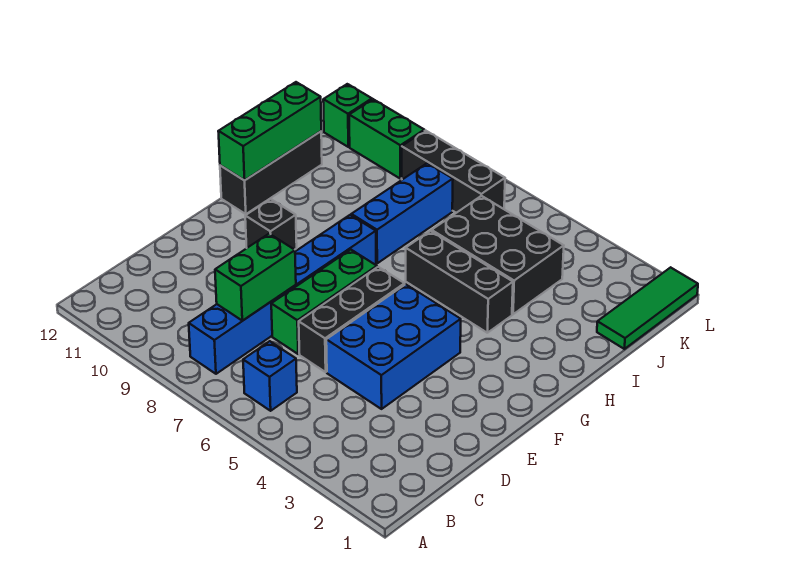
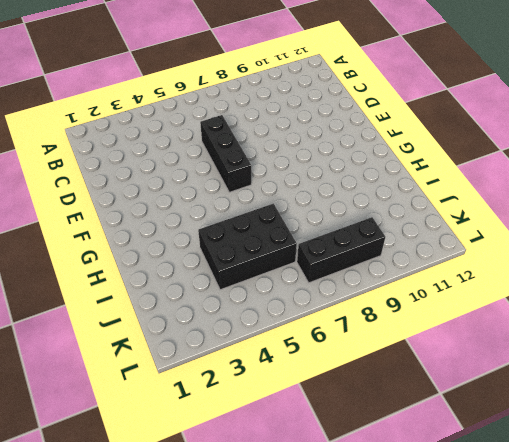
none -> blue brick B6 level 1
none -> blue brick B8:G8 level 1
none -> blue brick D4:F5 level 1

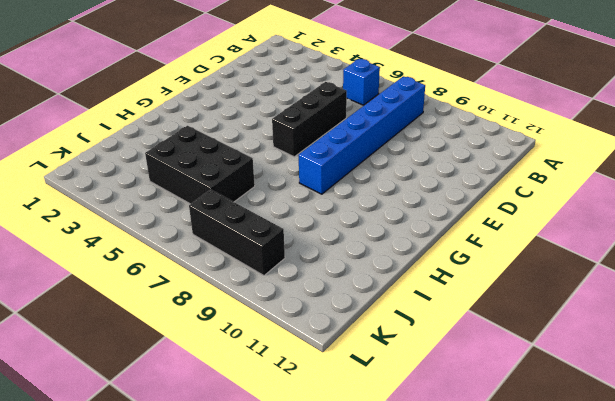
none -> blue brick D4:F5 level 1
none -> green brick D7:F7 level 1
none -> black brick F10 level 1

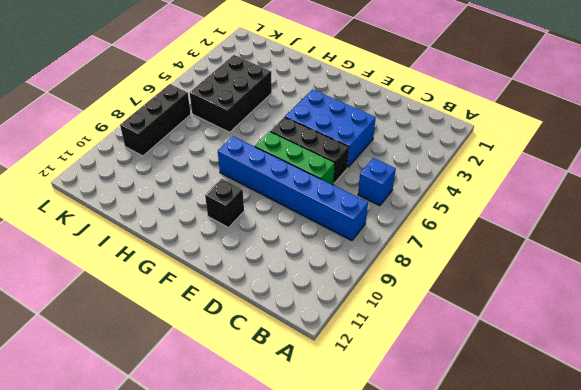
none -> black brick G12:I12 level 1
none -> black brick H4:H6 level 1
none -> blue brick H8:J8 level 1

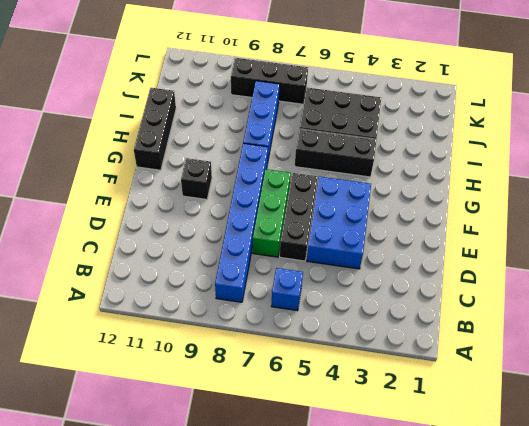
none -> green tile J1:L1 level 1
none -> green brick K10:K11 level 1
none -> green brick K12 level 1

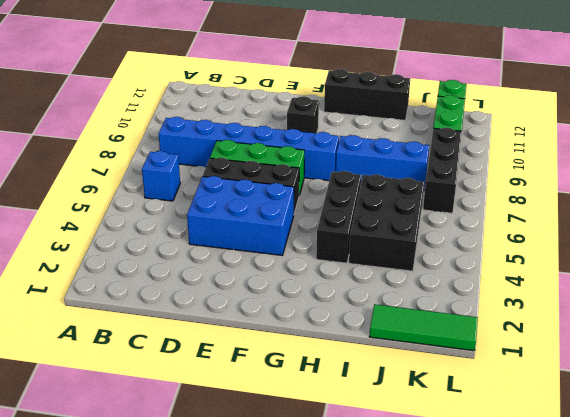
none -> green brick C8:D8 level 2
none -> green brick G12:I12 level 2

